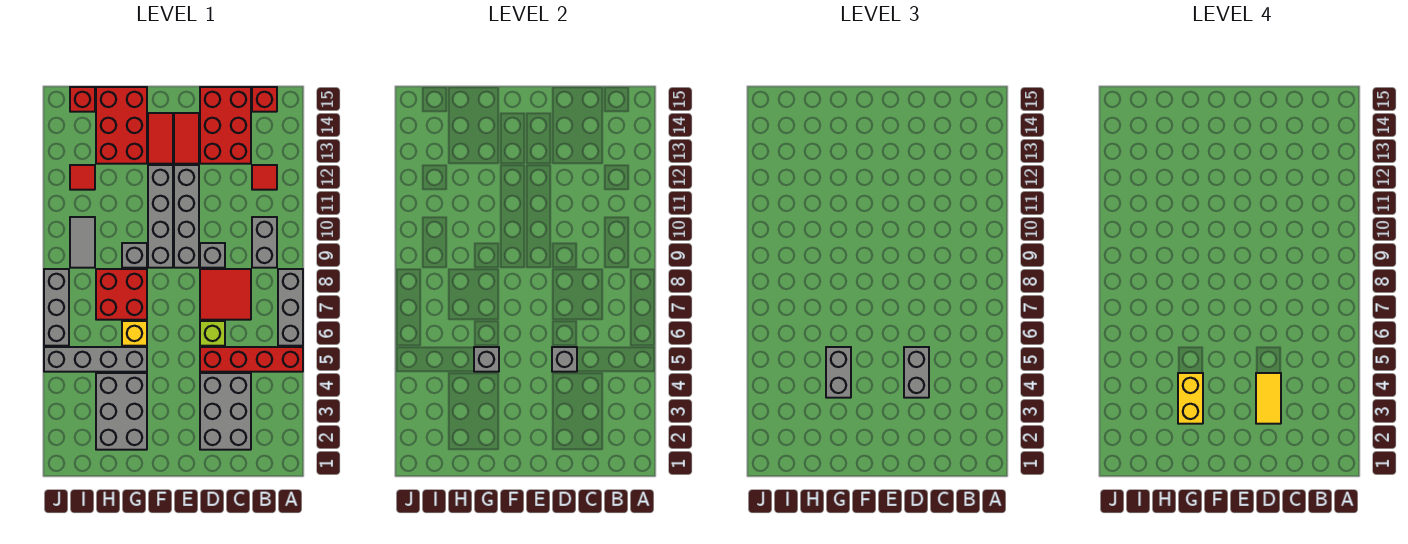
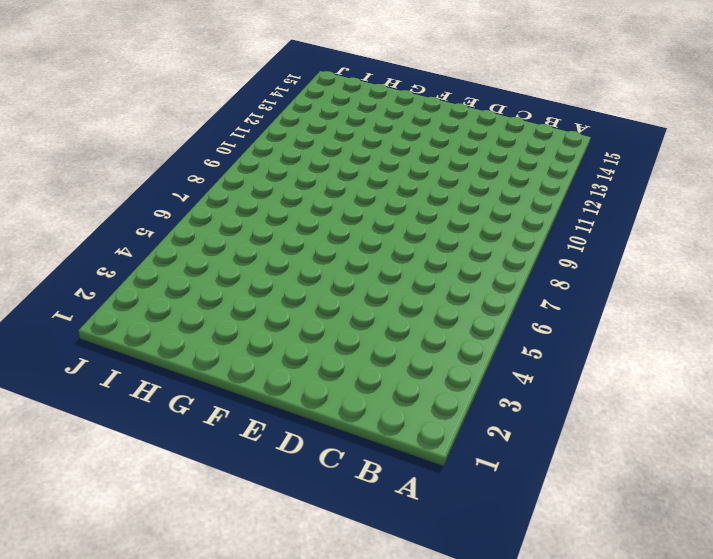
none -> red brick A5:D5 level 1
none -> grey brick A6:A8 level 1
none -> grey brick B9:B10 level 1
none -> red tile B12 level 1

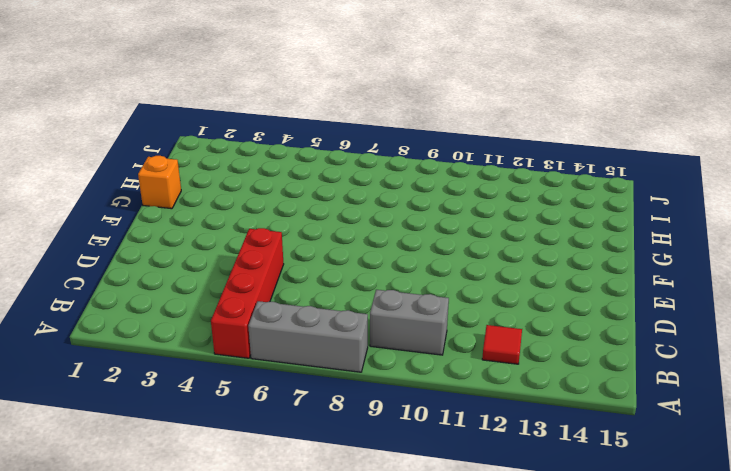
orange brick G1 level 1 -> none
none -> red brick B15 level 1
none -> grey brick C2:D4 level 1
none -> red tile C7:D8 level 1
none -> red brick C13:D15 level 1

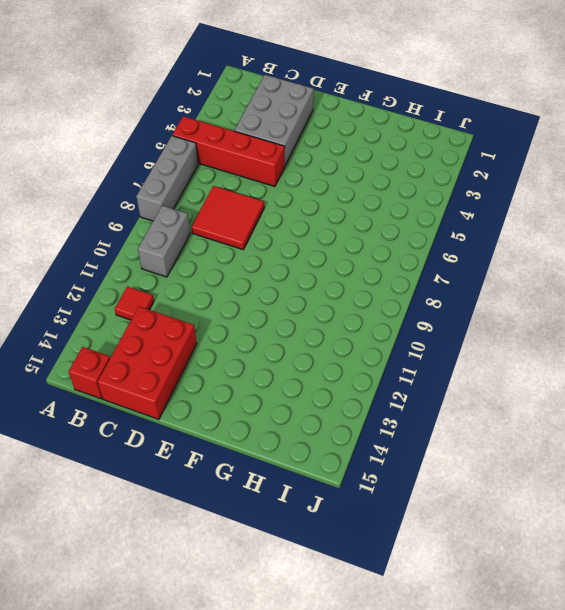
none -> lime brick D6 level 1
none -> grey brick D9 level 1
none -> grey brick E9:E12 level 1
none -> red tile E13:E14 level 1

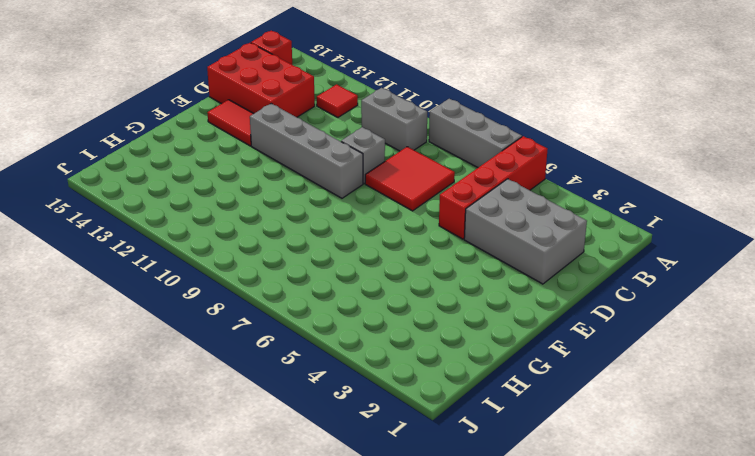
none -> lime brick D6 level 1
none -> grey brick F9:F12 level 1
none -> red tile F13:F14 level 1
none -> grey brick G2:H4 level 1

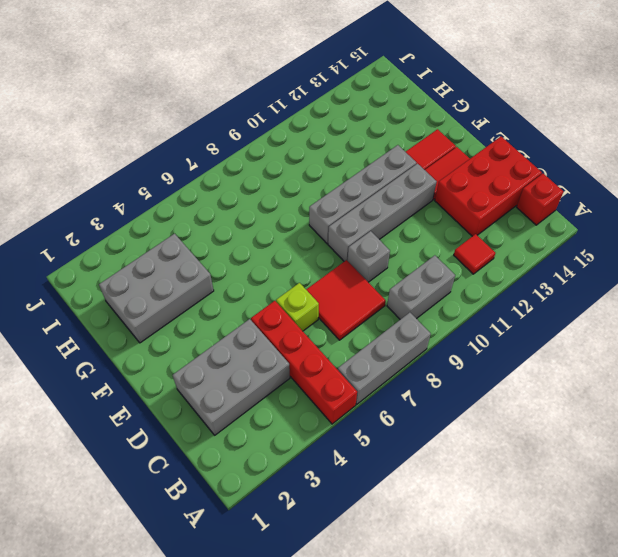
none -> grey brick G5:J5 level 1
none -> yellow brick G6 level 1
none -> red brick G7:H8 level 1
none -> grey brick G9 level 1

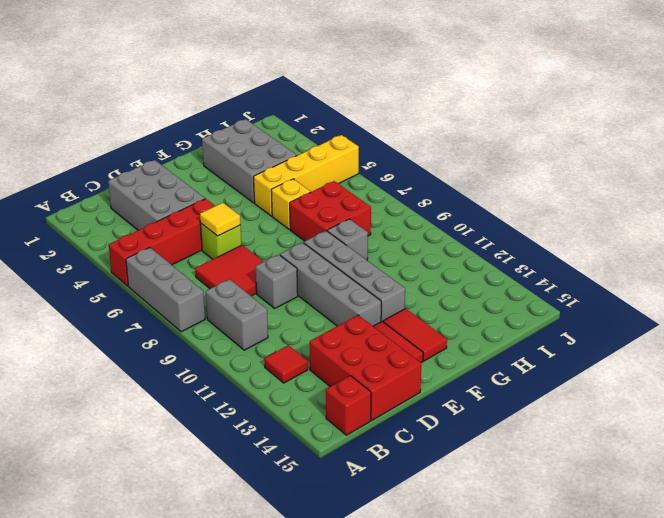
yellow tile D6 level 2 -> none
yellow brick G5:J5 level 1 -> grey brick G5:J5 level 1
none -> red brick G13:H15 level 1
none -> grey tile I9:I10 level 1
none -> red tile I12 level 1
none -> red brick I15 level 1

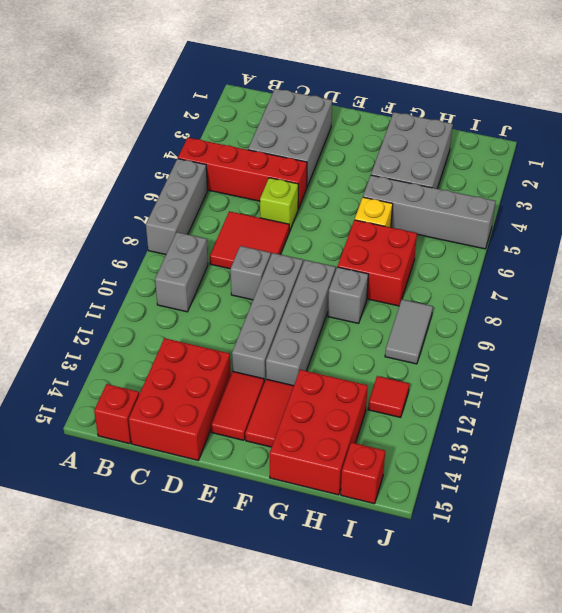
none -> red tile B12 level 1
none -> grey brick J6:J8 level 1
none -> grey brick D5 level 2
none -> grey brick G5 level 2

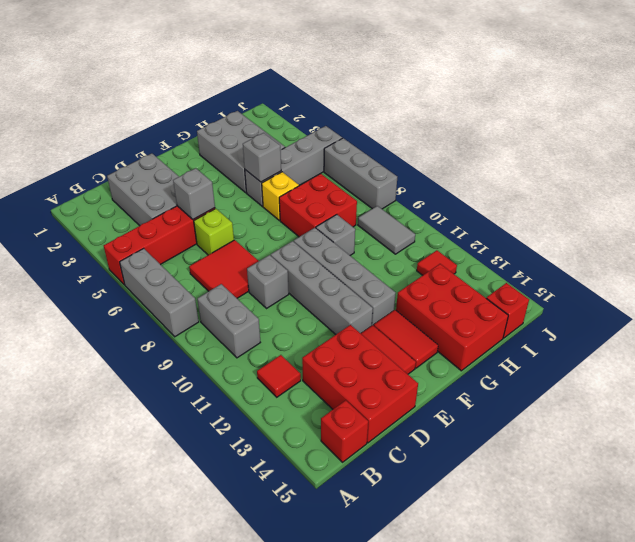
none -> grey brick D4:D5 level 3
none -> grey brick G4:G5 level 3
none -> yellow tile D3:D4 level 4
none -> yellow brick G3:G4 level 4

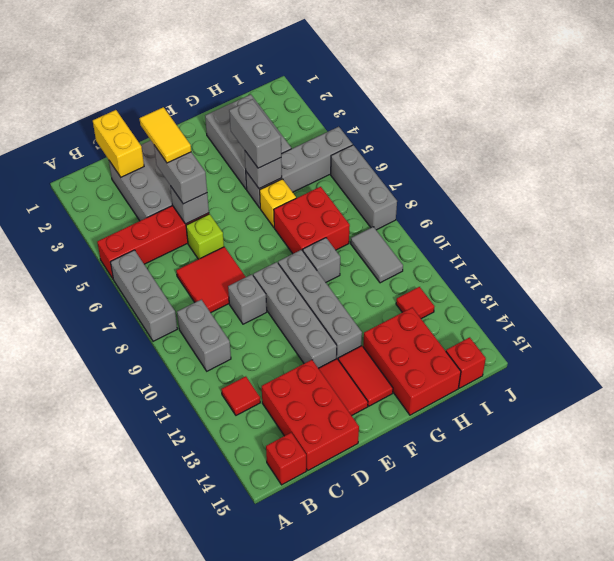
yellow brick C1:C2 level 2 -> yellow brick G3:G4 level 4

